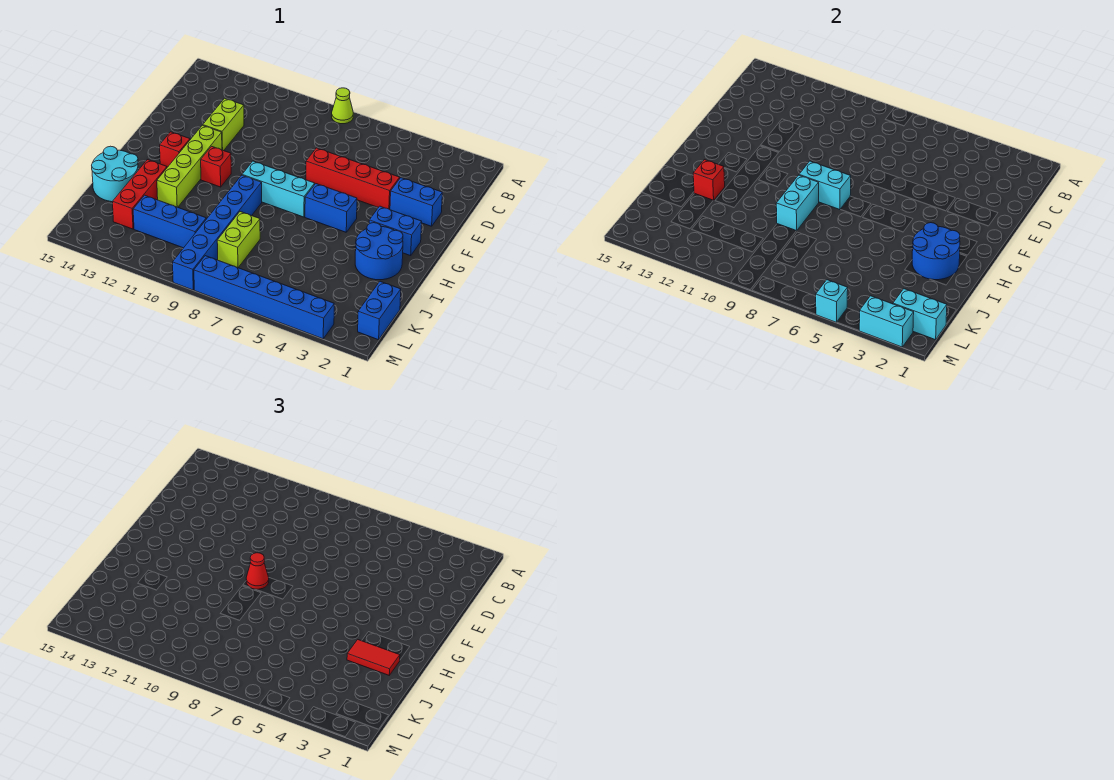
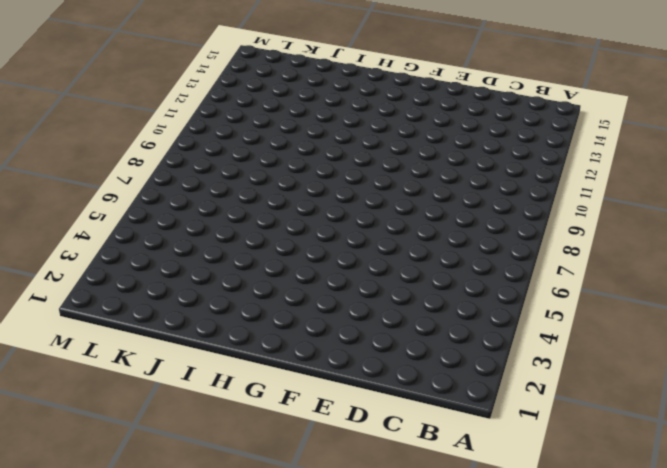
none -> lime cone A8 level 1
none -> lime brick D12:E12 level 1
none -> blue brick E2:E3 level 1

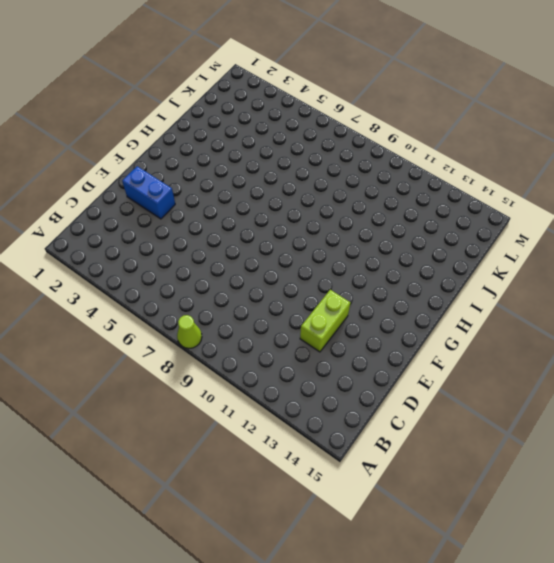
none -> red brick E4:E7 level 1
none -> lime brick F12:I12 level 1
none -> blue brick G2:G3 level 1

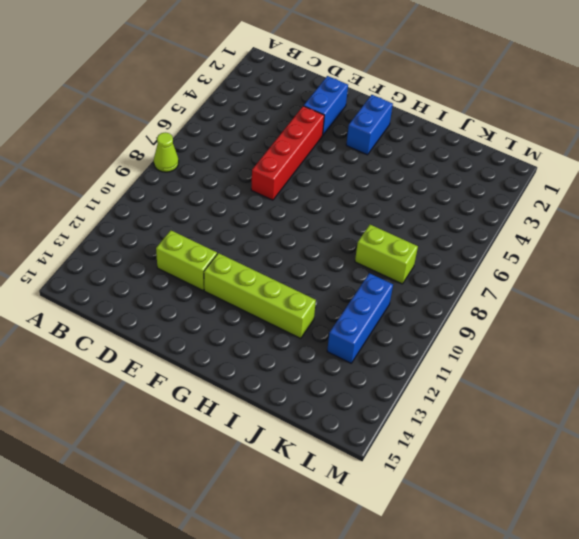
none -> blue brick G5:G6 level 1
none -> cyan brick G7:G9 level 1
none -> red brick G11 level 1

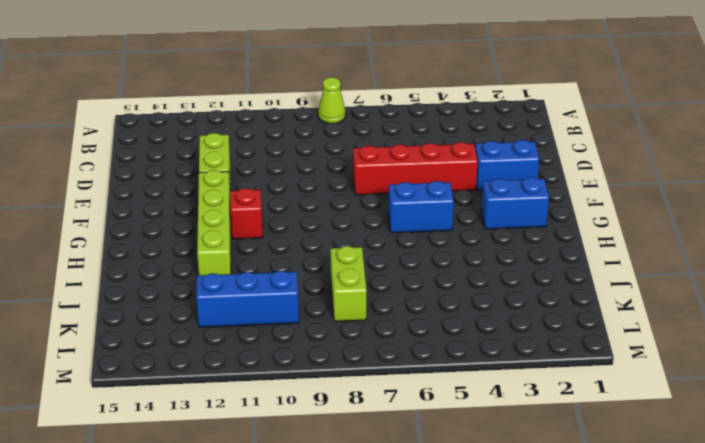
none -> cyan brick G7:G9 level 1
none -> red brick G13 level 1
none -> blue round brick H2:I3 level 1

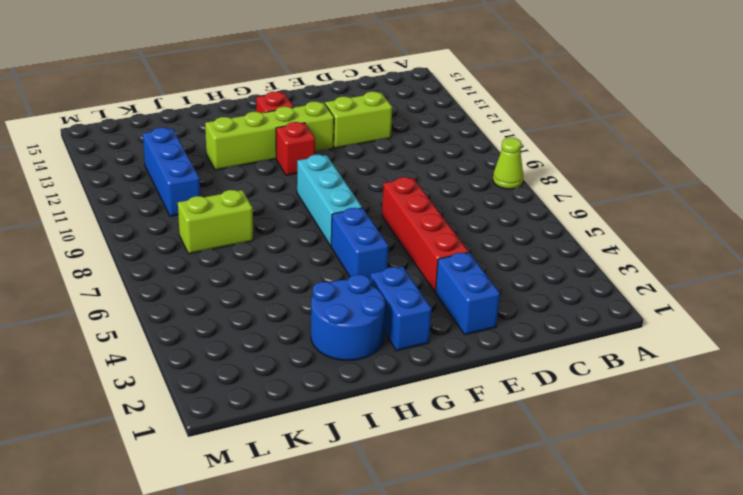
none -> blue brick H9:M9 level 1
none -> red brick I13:K13 level 1
none -> cyan round brick I14:J15 level 1

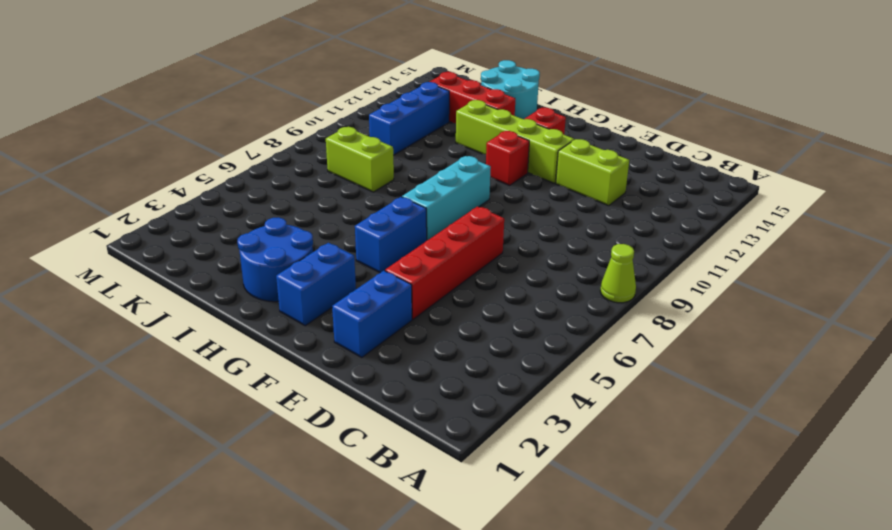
none -> blue brick H9:M9 level 1
none -> blue brick K1:L1 level 1
none -> blue brick M3:M8 level 1

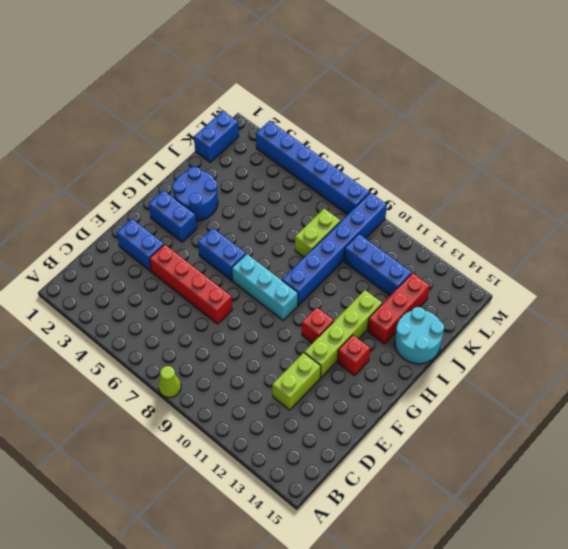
none -> cyan brick G8:G9 level 2
none -> blue round brick H2:I3 level 2
none -> cyan brick H9:I9 level 2

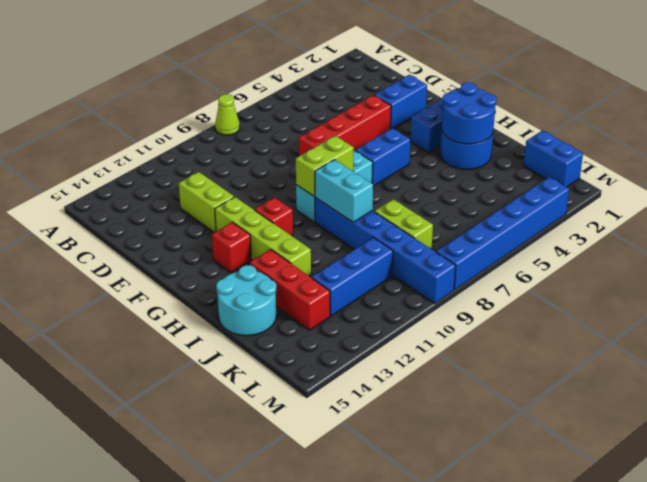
lime brick G8:G9 level 2 -> cyan brick G8:G9 level 2
none -> red brick I13 level 2
none -> cyan brick L1:L2 level 2
none -> cyan brick M2:M3 level 2

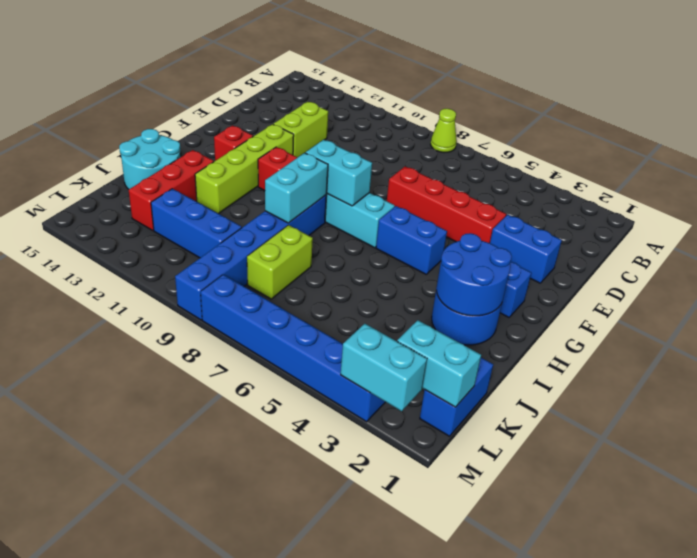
none -> red brick I13 level 2
none -> cyan brick M5 level 2
none -> red cone G9 level 3

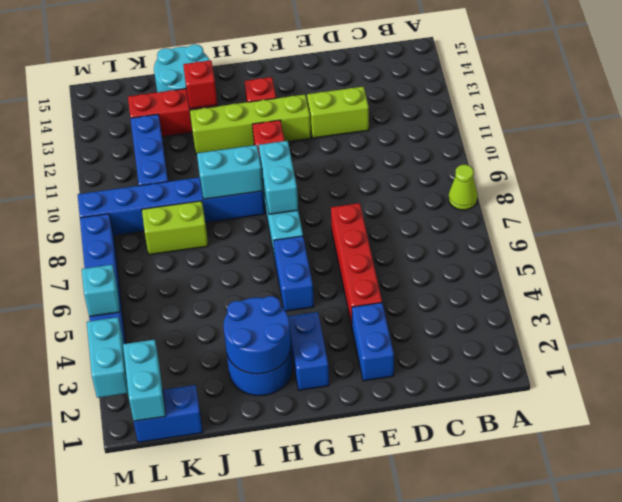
none -> red cone G9 level 3
none -> red tile I2:I3 level 3

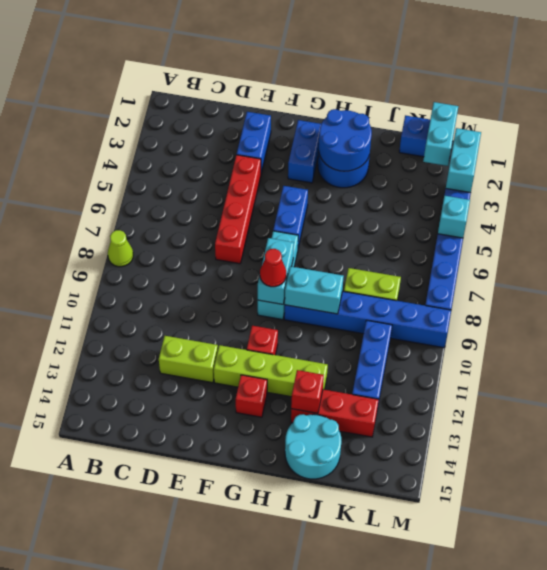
none -> red tile I2:I3 level 3

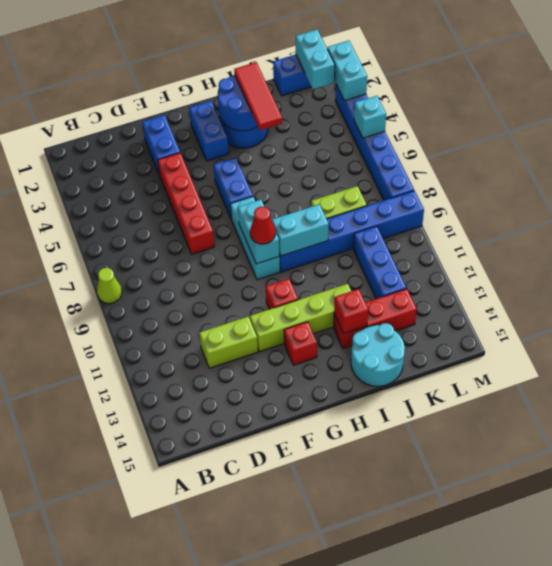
red tile I2:I4 level 3 -> red tile I2:I3 level 3

